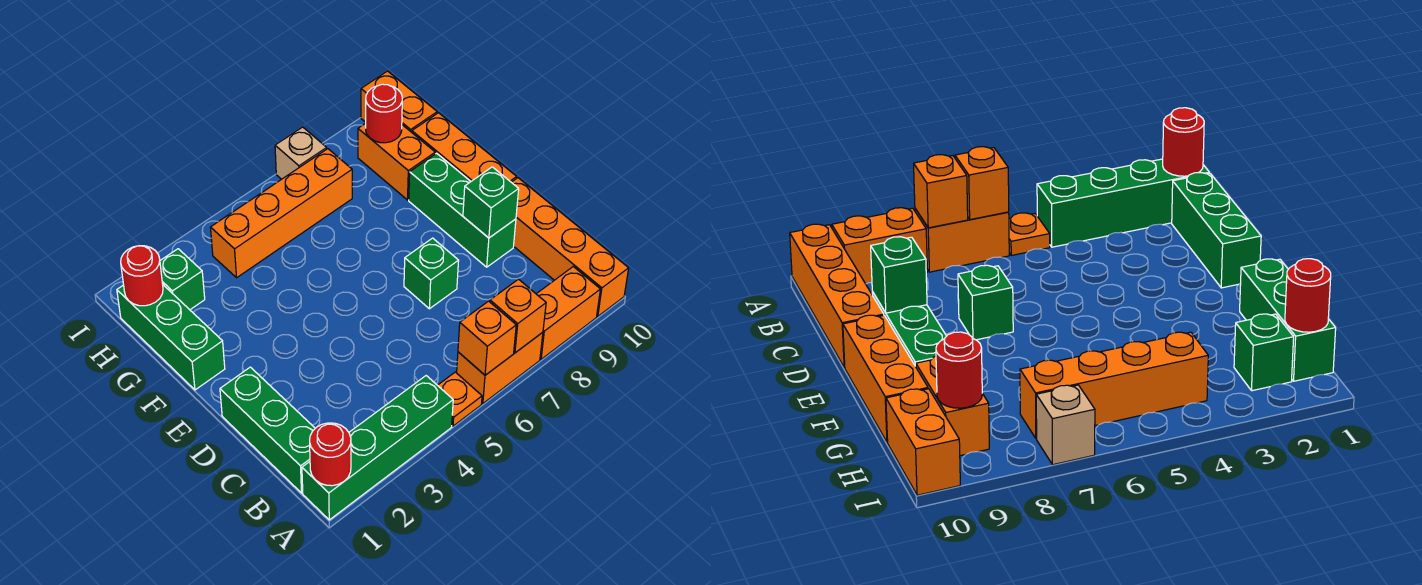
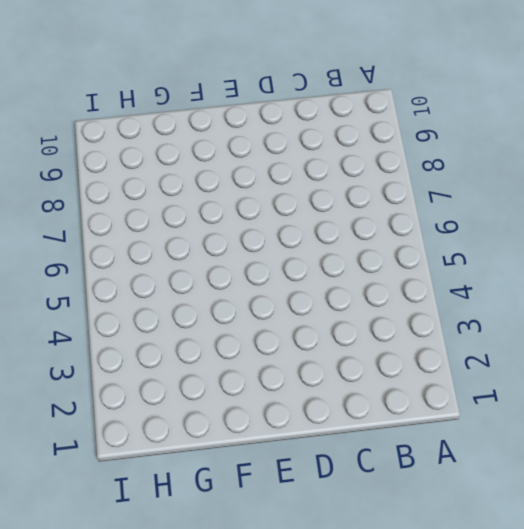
none -> green brick A1:A4 level 1
none -> orange plate A5 level 1
none -> orange brick A6:A7 level 1

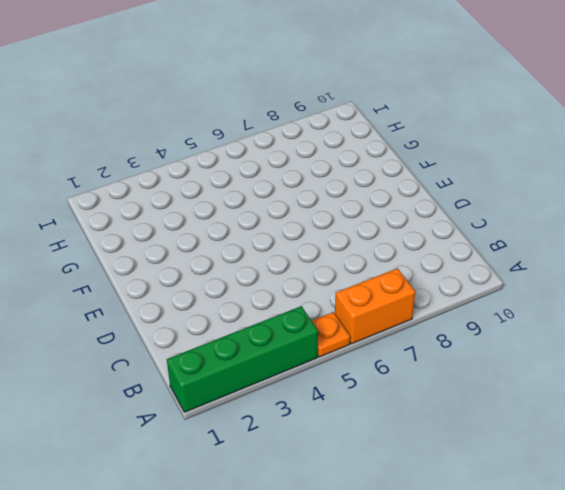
none -> orange brick A8:A9 level 1
none -> orange brick A10:D10 level 1
none -> green brick B1:D1 level 1

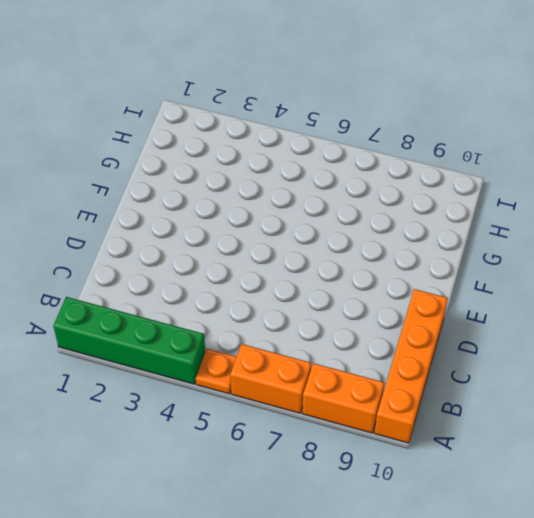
none -> green brick B1:D1 level 1
none -> green brick D7 level 1
none -> green brick D9:F9 level 1

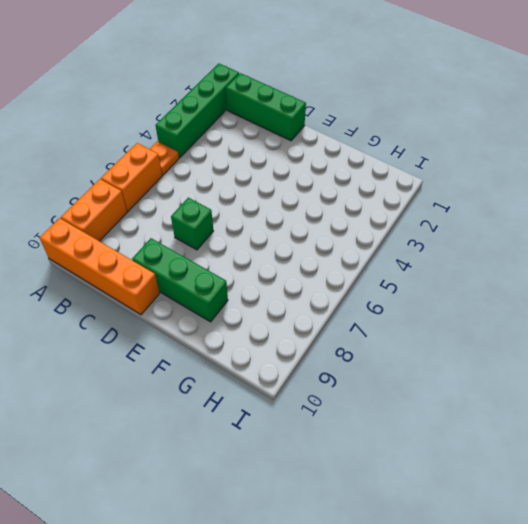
none -> orange brick E10:G10 level 1
none -> green brick F1:H1 level 1
none -> orange brick G9:H9 level 1

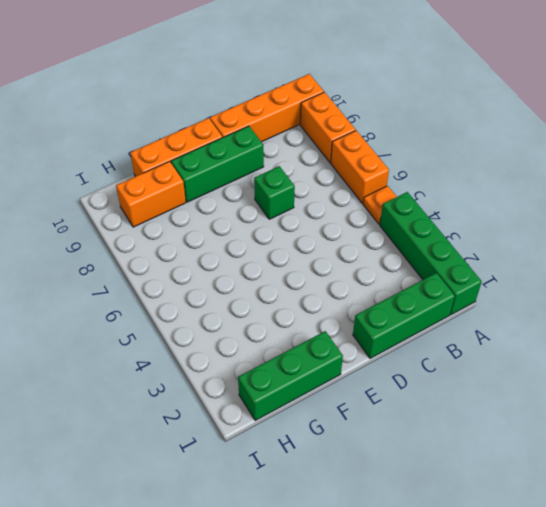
none -> green brick H2 level 1
none -> orange brick H4:H7 level 1
none -> orange brick H10:I10 level 1

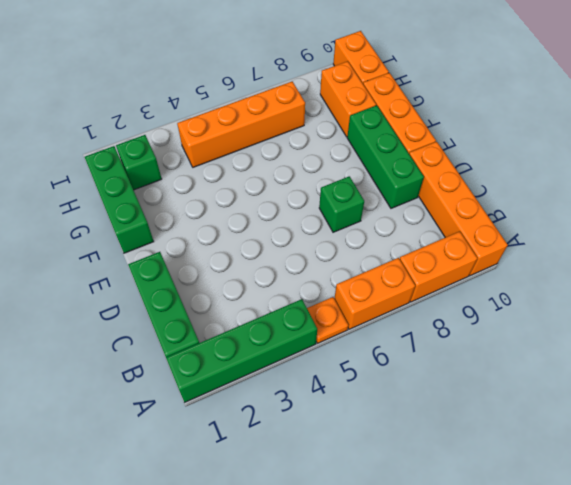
none -> tan brick I7 level 1
none -> red round brick A1 level 2
none -> orange brick A6 level 2

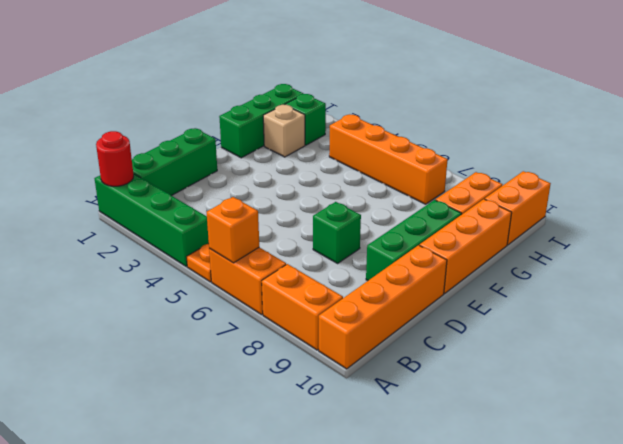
tan brick G2 level 1 -> tan brick I7 level 1
none -> orange brick A7 level 2
none -> green brick D9 level 2
none -> red round brick H1 level 2

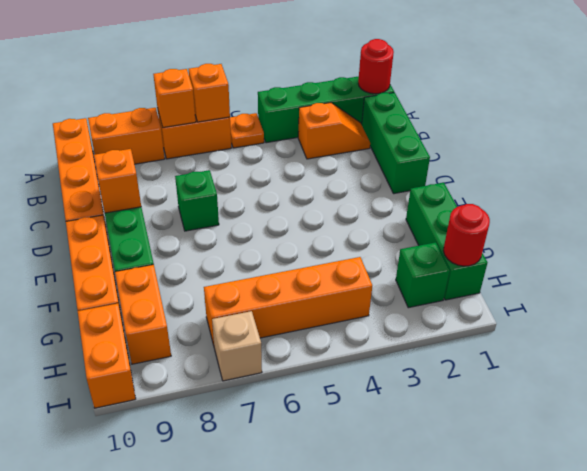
orange slope B2:B3 level 1 top 3 -> none
orange brick D9 level 2 -> green brick D9 level 2
none -> red round brick H9 level 2

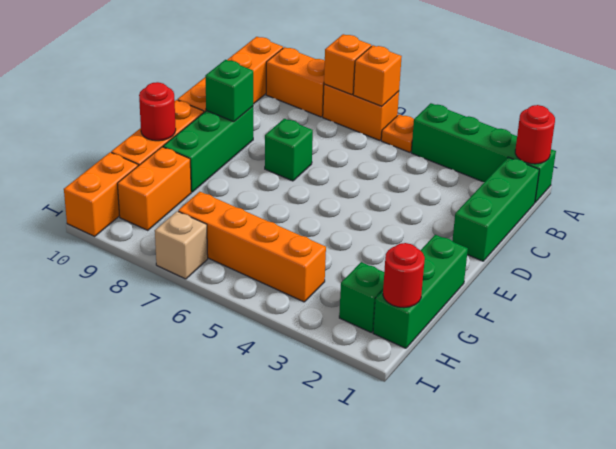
red round brick F10 level 2 -> red round brick H9 level 2

